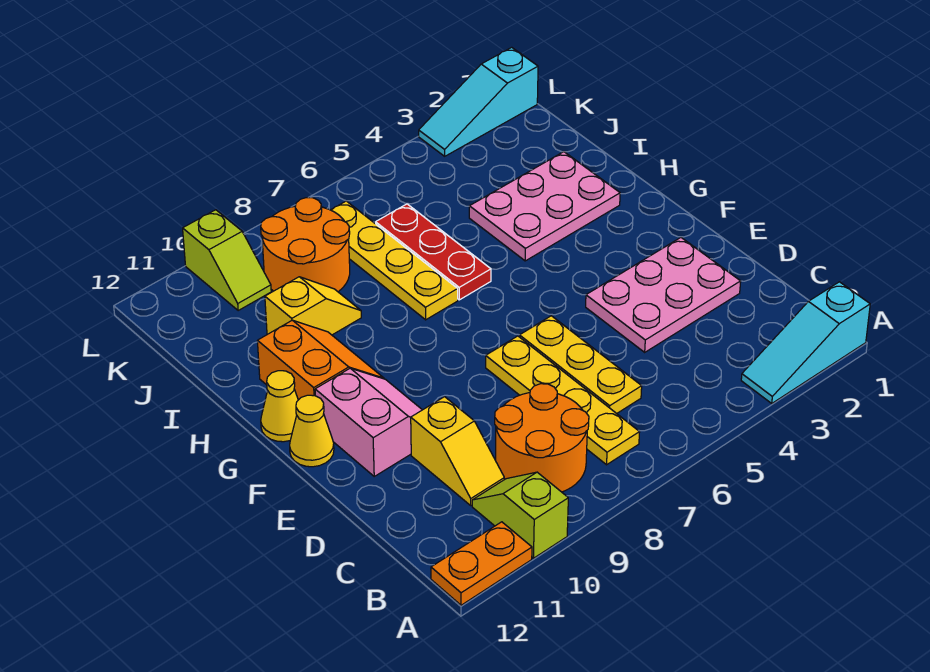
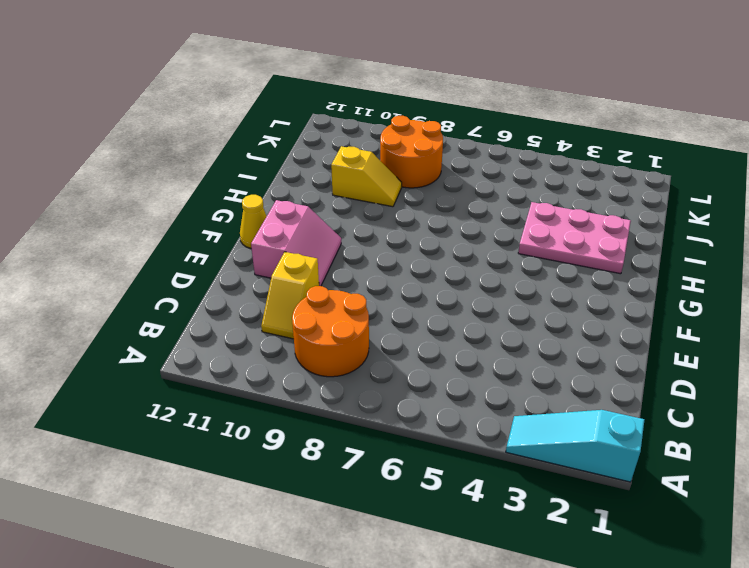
none -> lime slope A10:B10 level 1 top A
none -> orange plate A11:A12 level 1
none -> yellow plate B7:E7 level 1

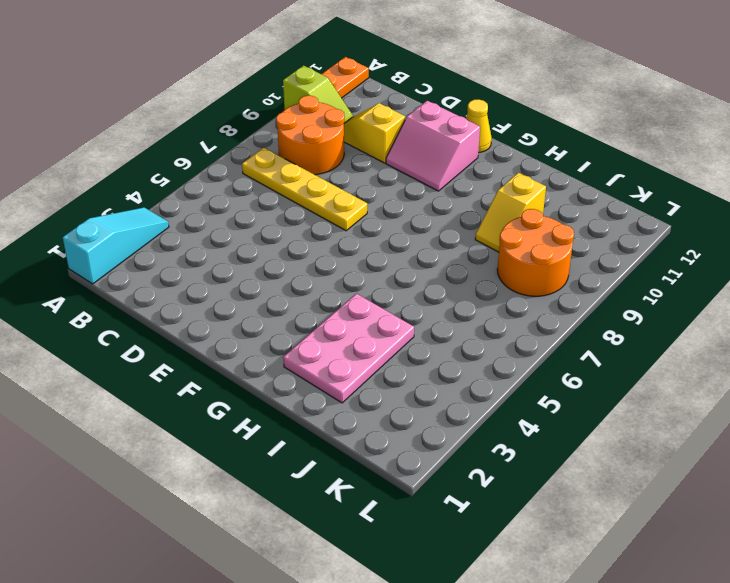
none -> yellow plate C6:E6 level 1
none -> pink plate D2:E4 level 1
none -> orange slope G10:H11 level 1 top 11

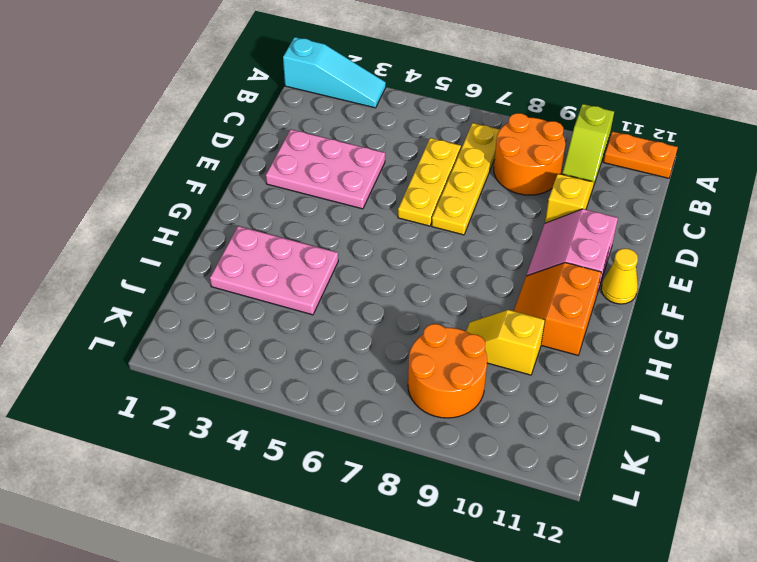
none -> yellow cone G12 level 1
none -> red plate H6:J6 level 1
none -> yellow plate H7:K7 level 1

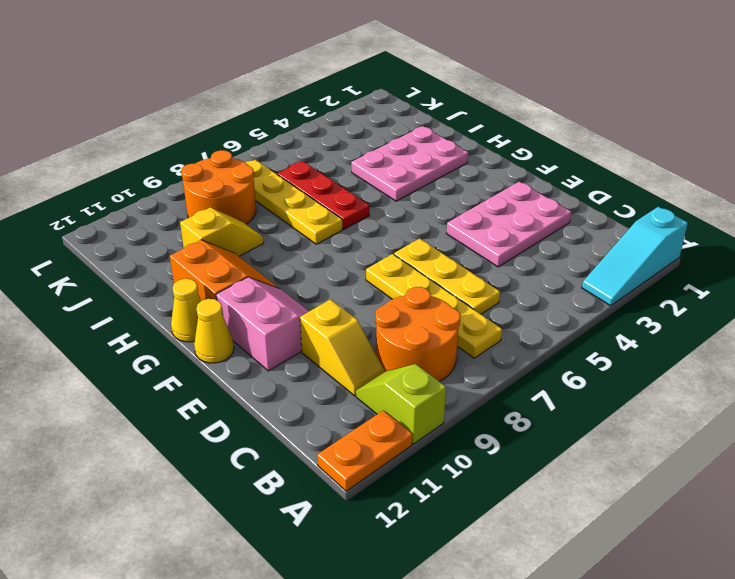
none -> lime slope K10:L10 level 1 top L
none -> cyan slope L1:L3 level 1 top 1

